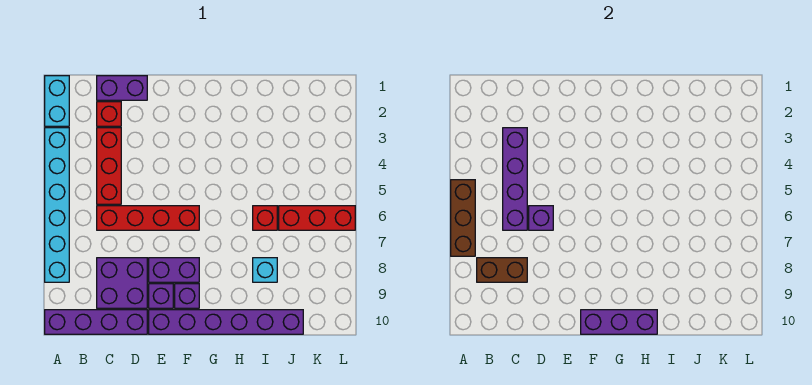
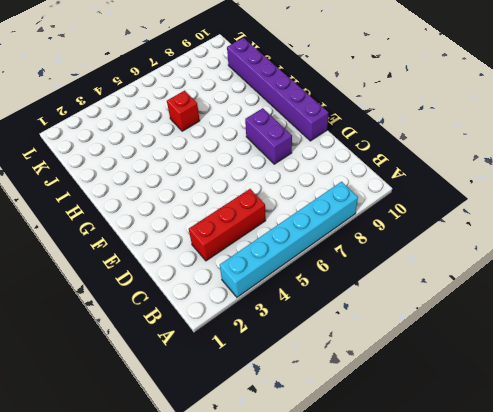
none -> cyan brick A1:A2 level 1
none -> purple brick A10:D10 level 1
none -> purple brick C1:D1 level 1

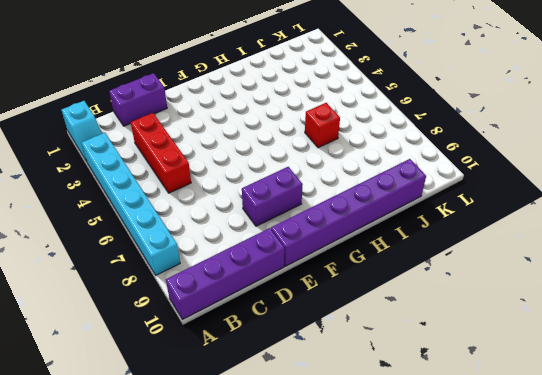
cyan slope A1:A2 level 1 top 1 -> cyan brick A1:A2 level 1
none -> red brick C2 level 1
none -> red brick C6:F6 level 1
none -> purple brick C8:D9 level 1

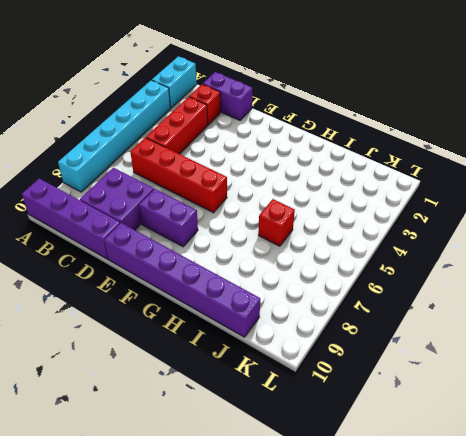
none -> purple brick E9 level 1
none -> purple brick F9 level 1
none -> cyan brick I8 level 1

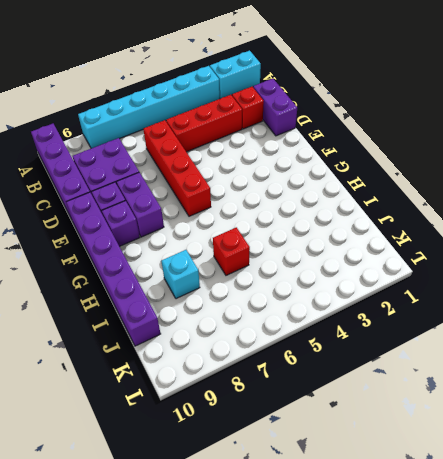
none -> red brick J6:L6 level 1
none -> brown brick A5:A7 level 2
none -> brown brick B8:C8 level 2

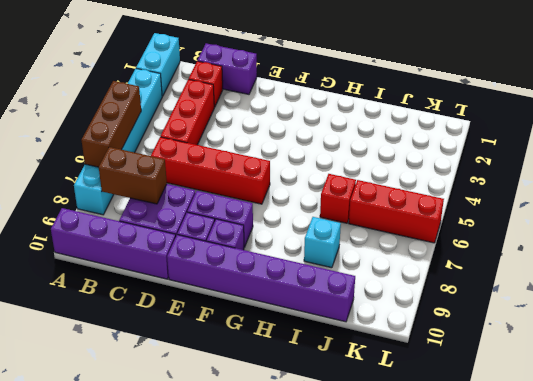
none -> purple brick C3:C6 level 2
none -> purple brick D6 level 2
none -> purple brick F10:H10 level 2

